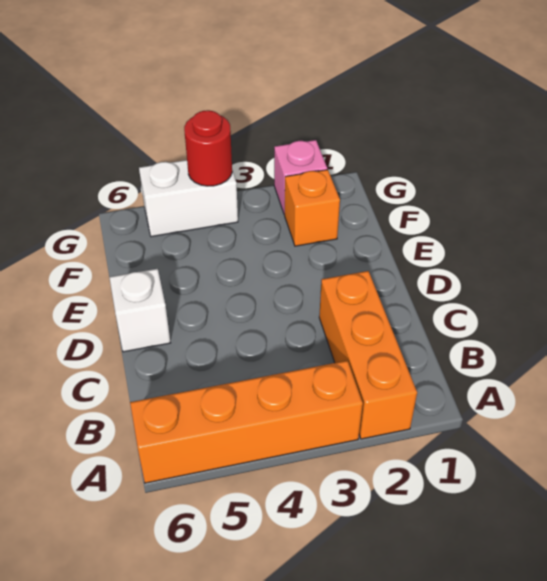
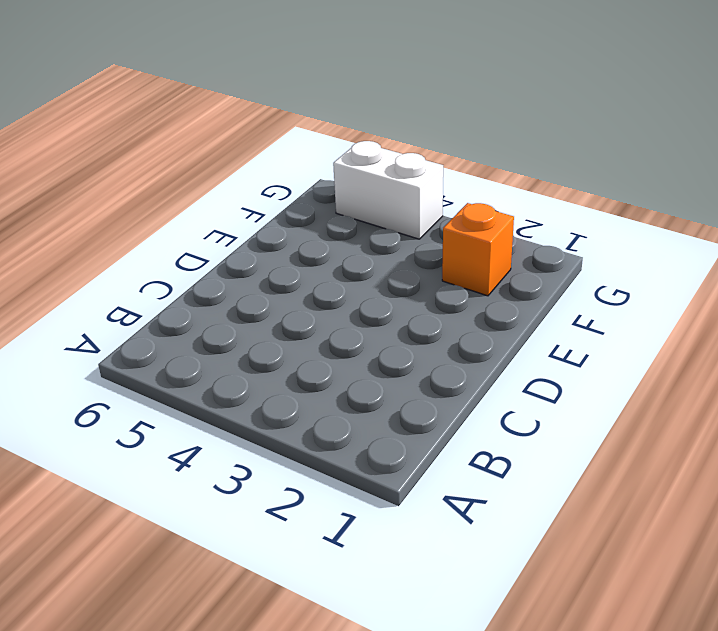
none -> orange brick A2:C2 level 1
none -> orange brick A3:A6 level 1

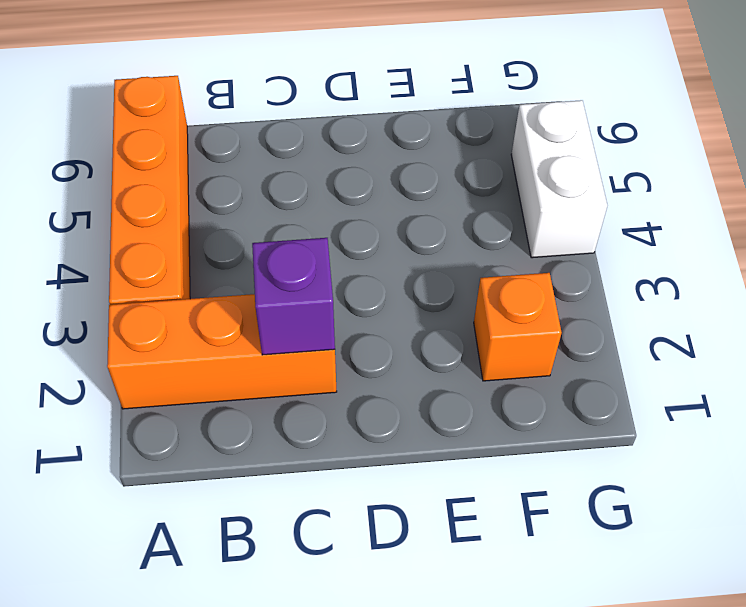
purple brick C2 level 2 -> none
none -> white brick D6 level 1
none -> pink brick G2 level 1

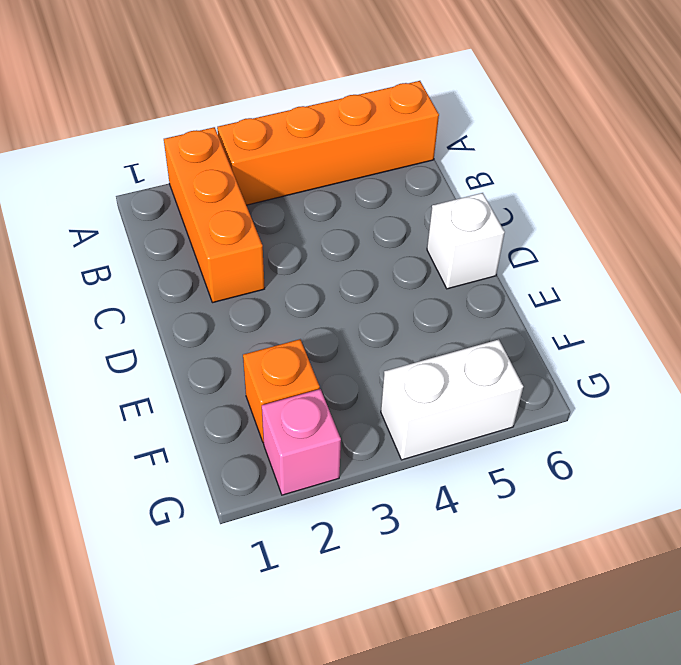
none -> red round brick G4 level 2

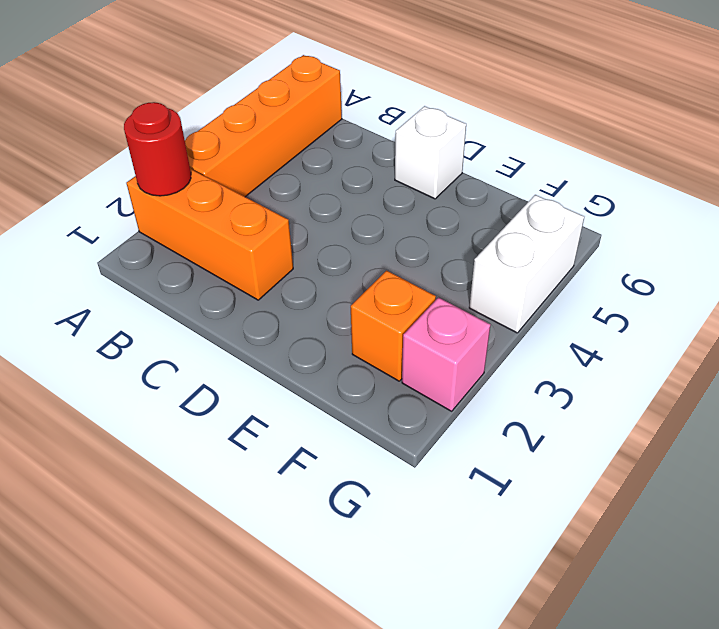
red round brick A2 level 2 -> red round brick G4 level 2

